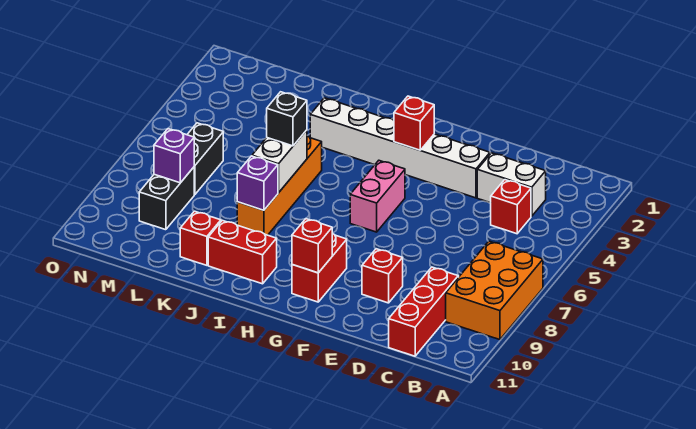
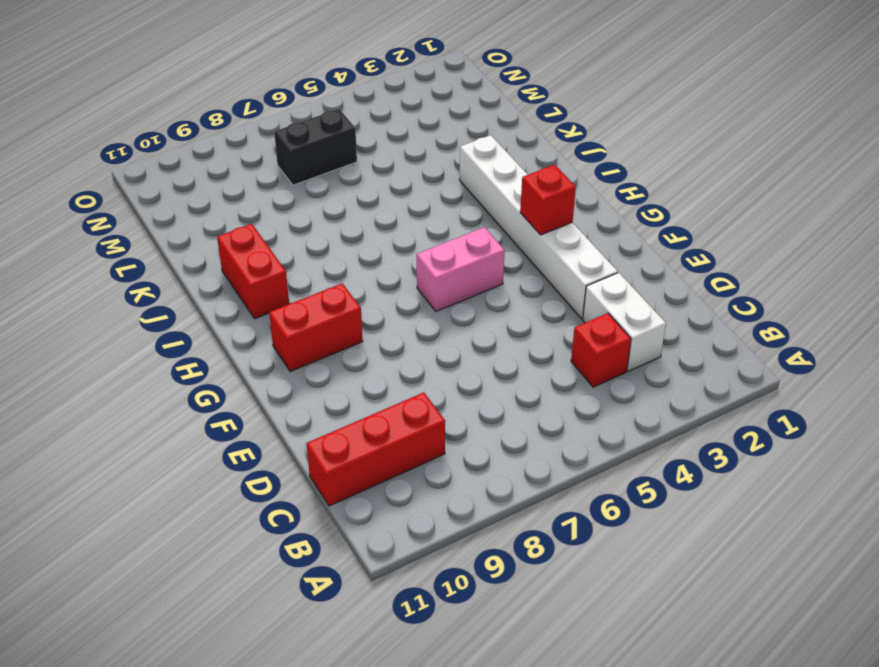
none -> orange brick A7:B9 level 1
none -> red brick E9 level 1
none -> orange brick J5:J8 level 1

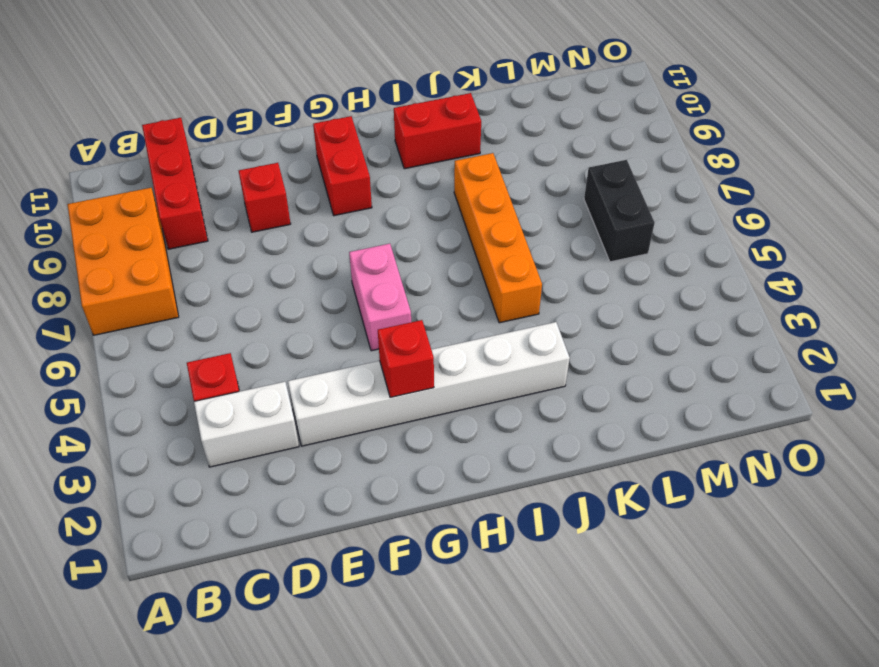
none -> red brick K10 level 1
none -> black brick M8:M9 level 1
none -> red brick G10 level 2

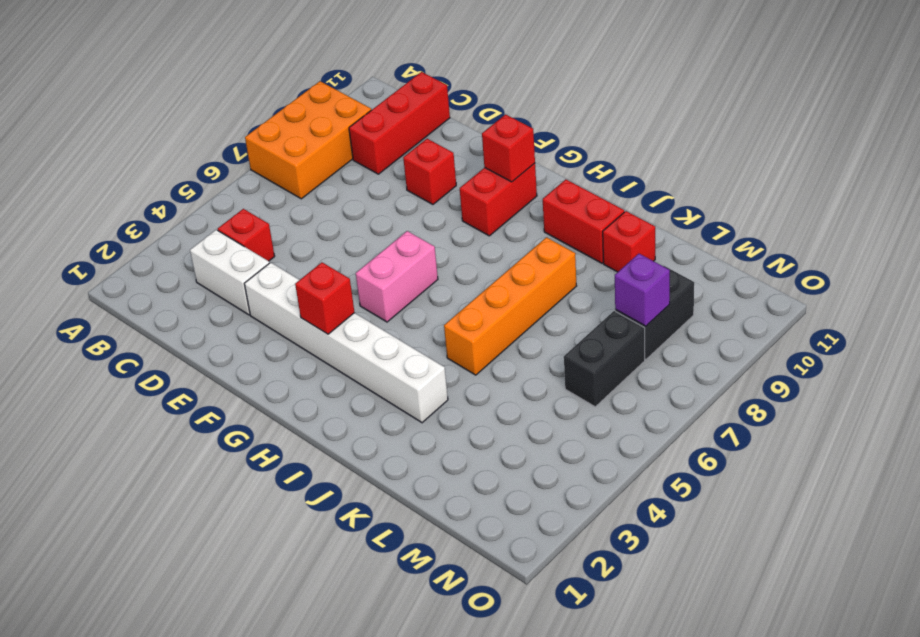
none -> white brick J6:J7 level 2
none -> purple brick J8 level 2
none -> black brick J6 level 3

